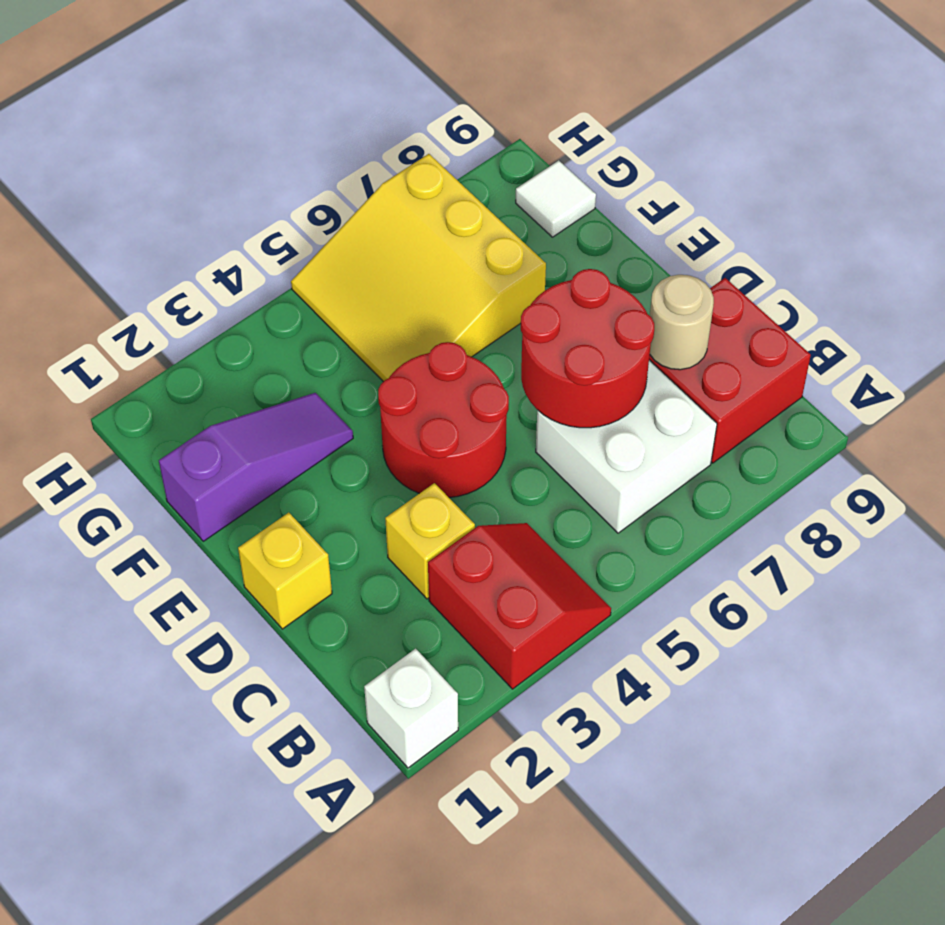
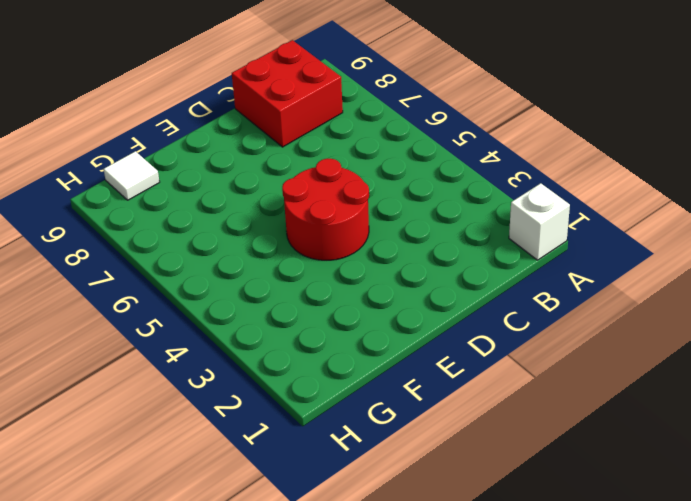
none -> red slope A3:B4 level 1 top 3
none -> white brick B6:C7 level 1
none -> yellow brick C3 level 1

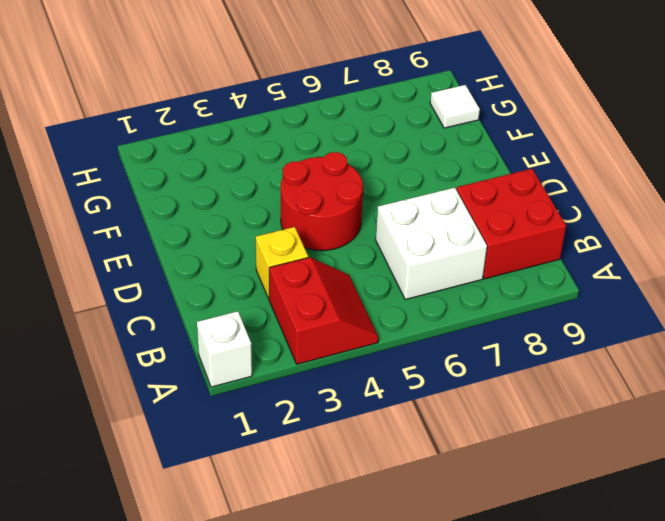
none -> yellow brick D1 level 1
none -> purple slope F1:F3 level 1 top 1
none -> yellow slope F5:H7 level 1 top 7

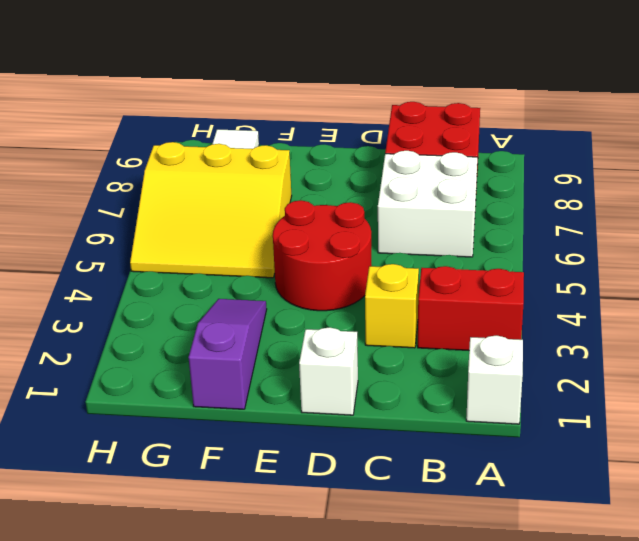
white brick D1 level 1 -> yellow brick D1 level 1
none -> red round brick C6:D7 level 2
none -> tan round brick C8 level 2

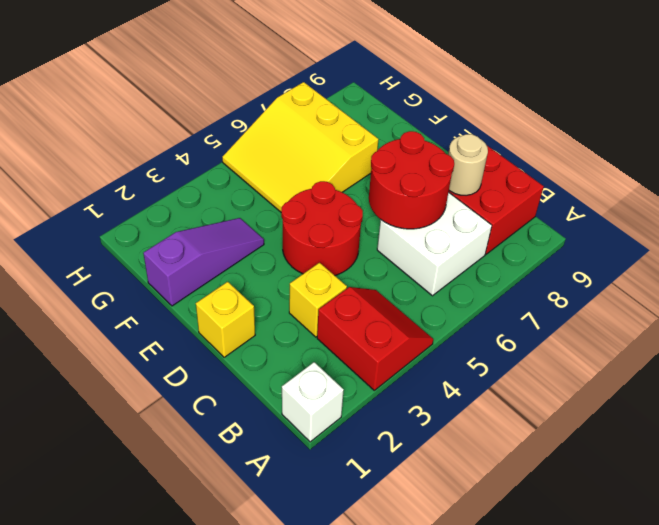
none -> white tile G9 level 1

